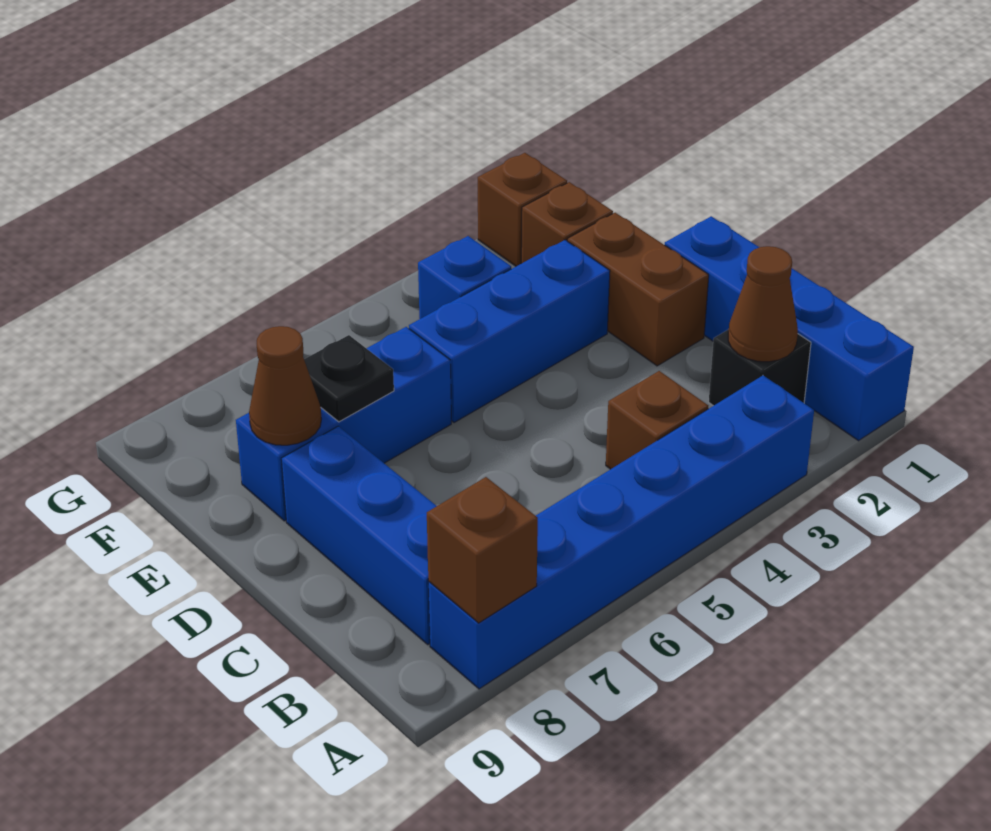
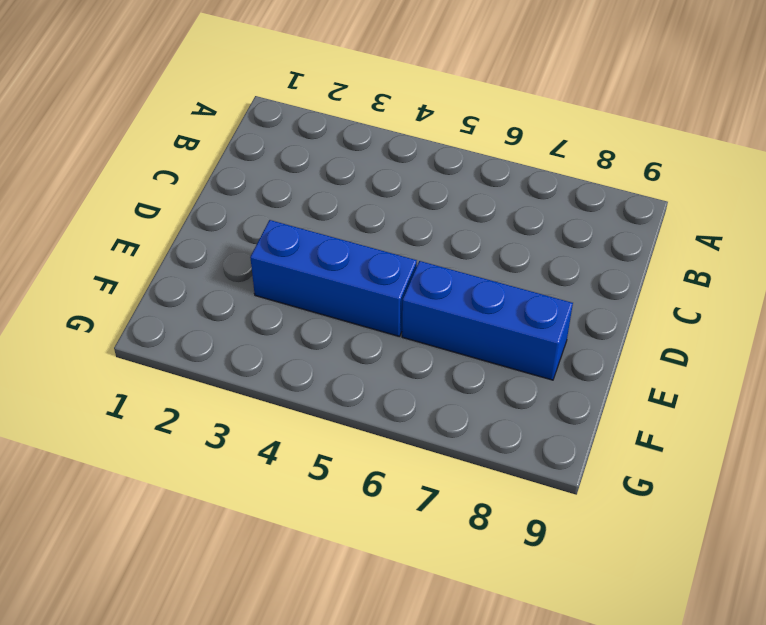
none -> blue brick A1:D1 level 1
none -> blue brick A3:A8 level 1
none -> black brick B2 level 1

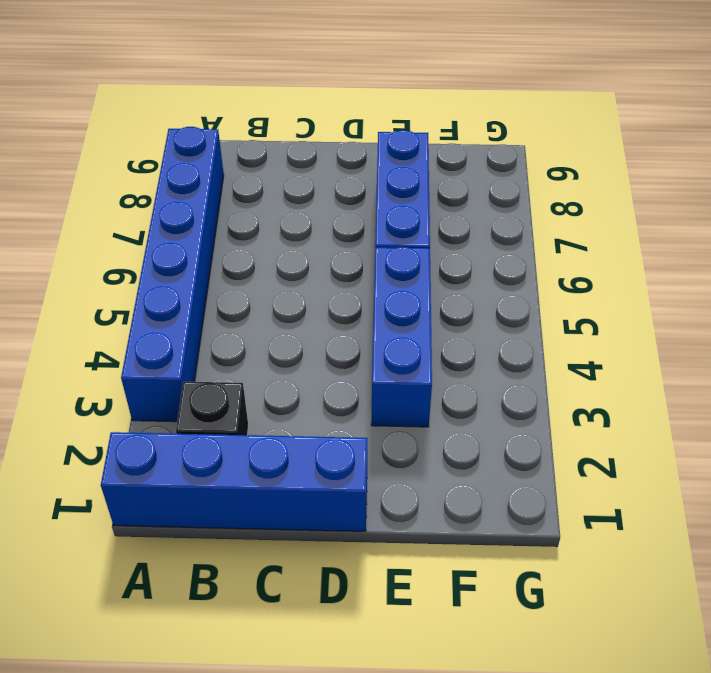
none -> brown brick B4 level 1
none -> blue brick B8:D8 level 1
none -> brown brick D2:E2 level 1

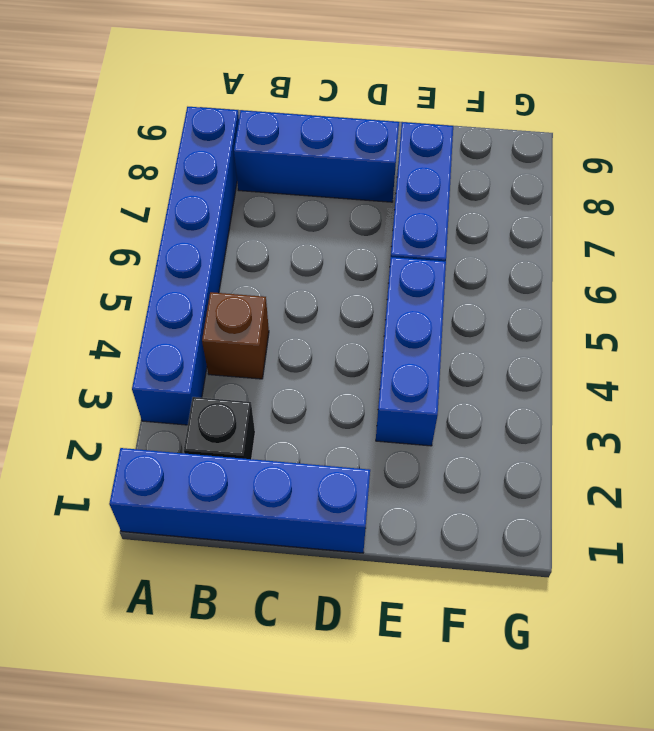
none -> brown brick D2:E2 level 1
none -> brown brick F2 level 1
none -> blue brick F4 level 1

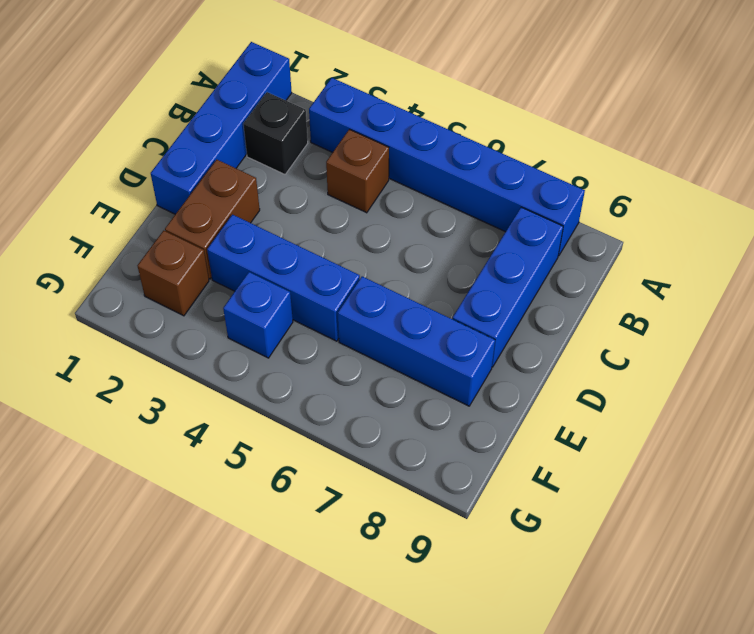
none -> brown brick G2 level 1
none -> brown brick A8 level 2
none -> brown cone B2 level 2

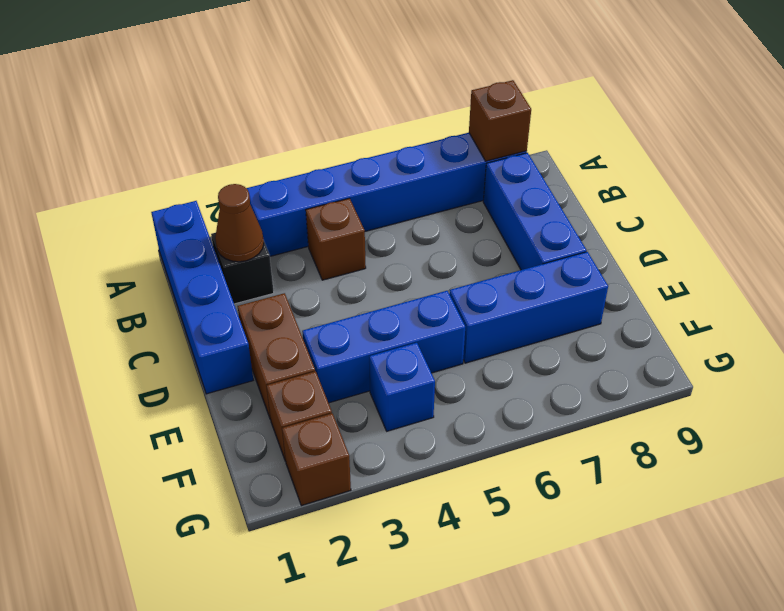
none -> black plate E7 level 2
none -> brown cone E8 level 2

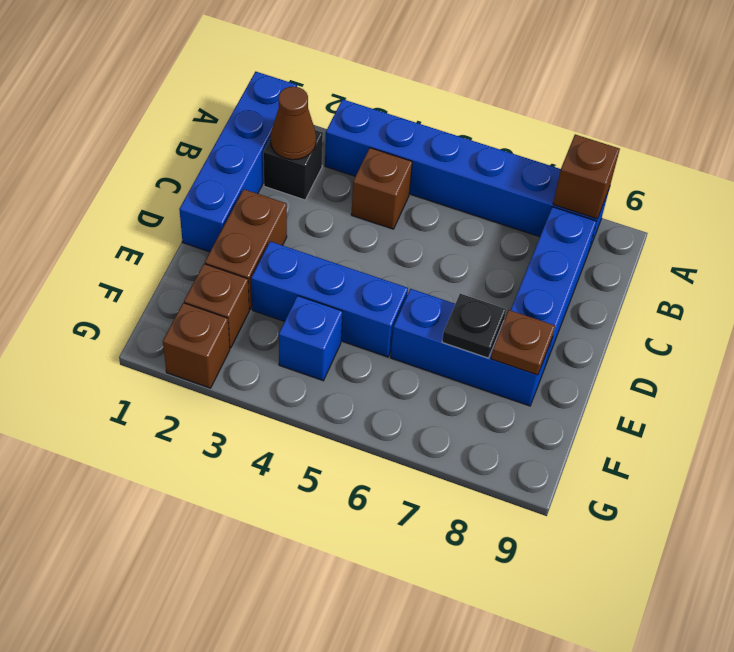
brown plate E8 level 2 -> brown cone E8 level 2

